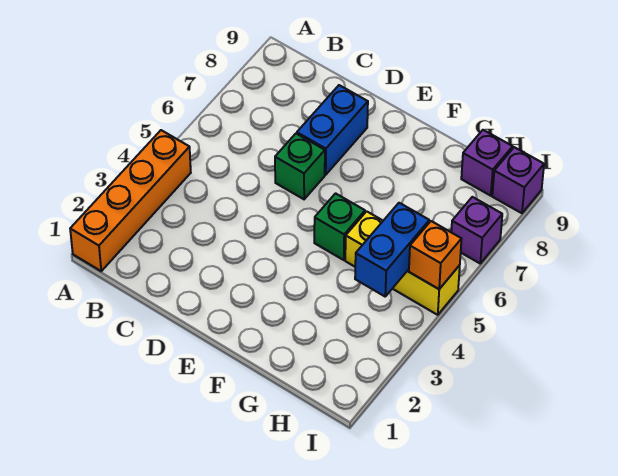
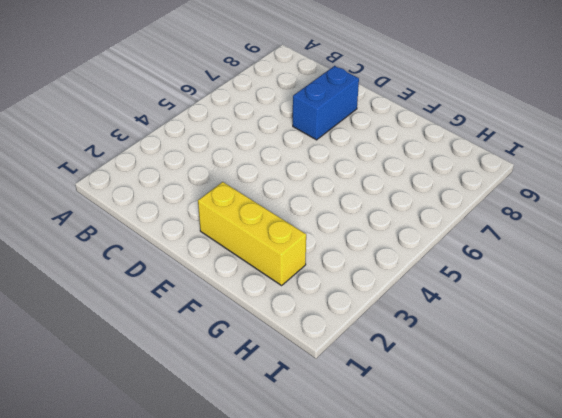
yellow brick E2:G2 level 1 -> yellow brick G5:I5 level 1
none -> orange brick A1:A4 level 1
none -> green brick D6 level 1

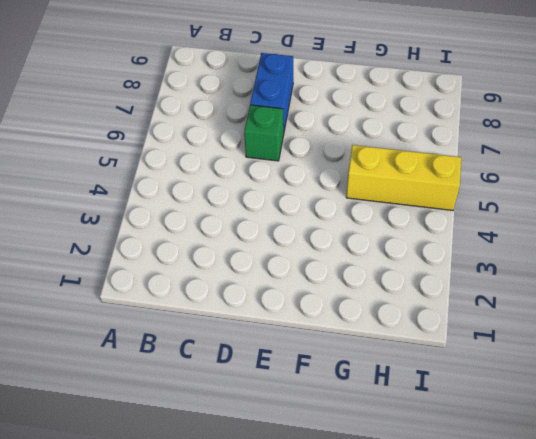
none -> orange brick A1:A4 level 1
none -> green brick F5 level 1

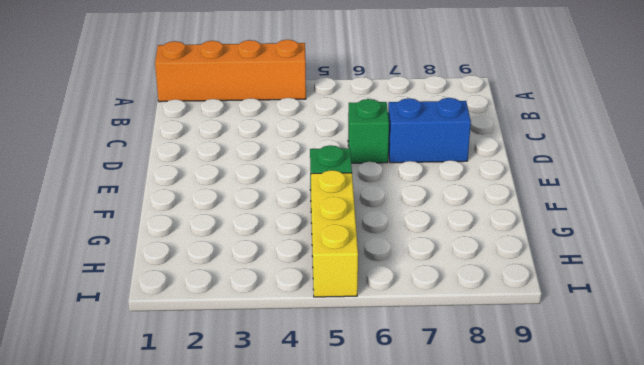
none -> purple brick H9 level 1
none -> purple brick I7 level 1

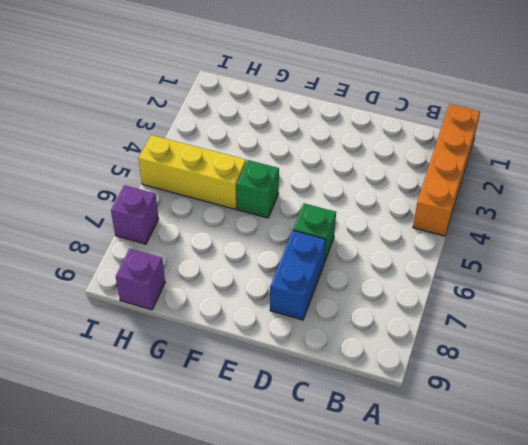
none -> purple brick I9 level 1
none -> blue brick H4:H5 level 2

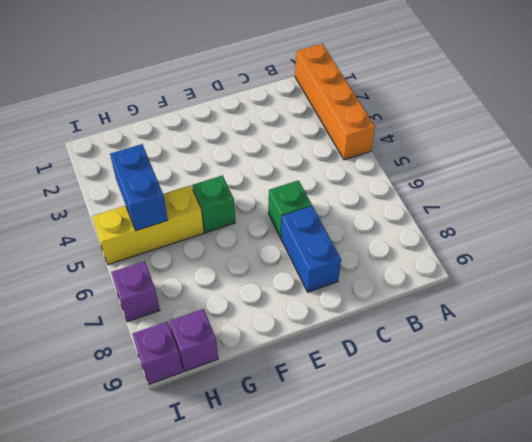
none -> orange brick I5 level 2

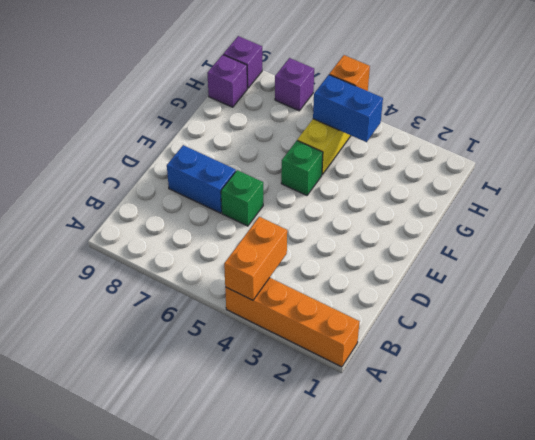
orange brick A4:B4 level 2 -> none

